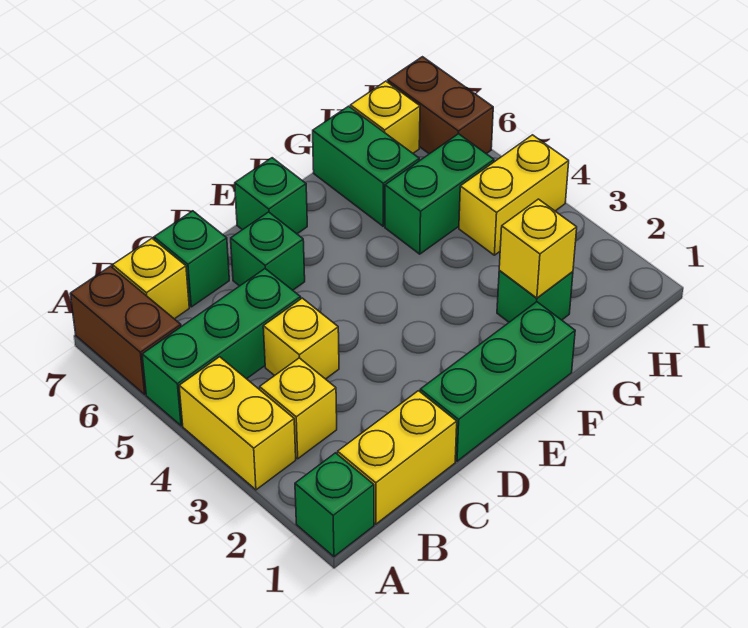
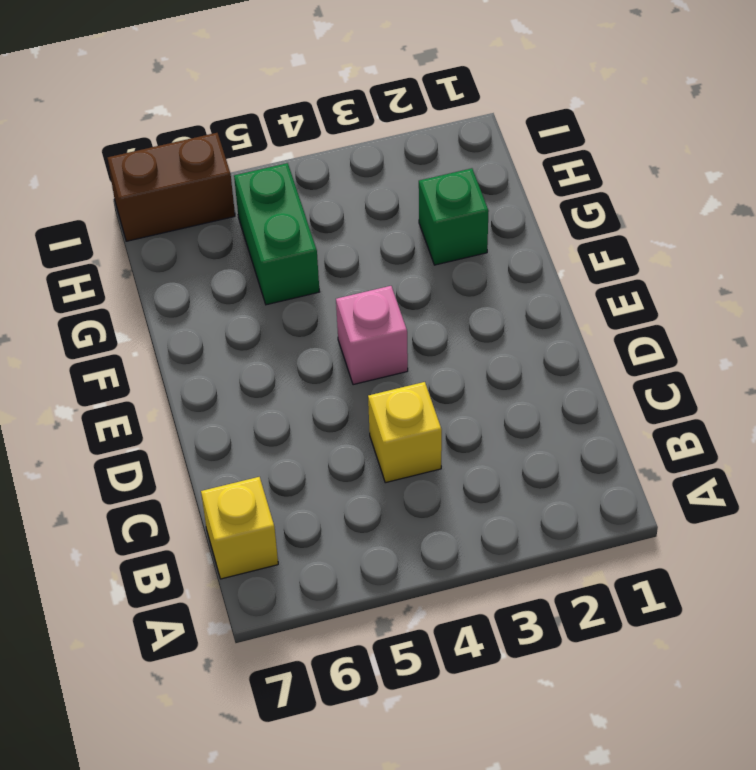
pink brick E4 level 1 -> none
none -> green brick A1 level 1
none -> yellow brick A3:A4 level 1
none -> green brick A5:C5 level 1

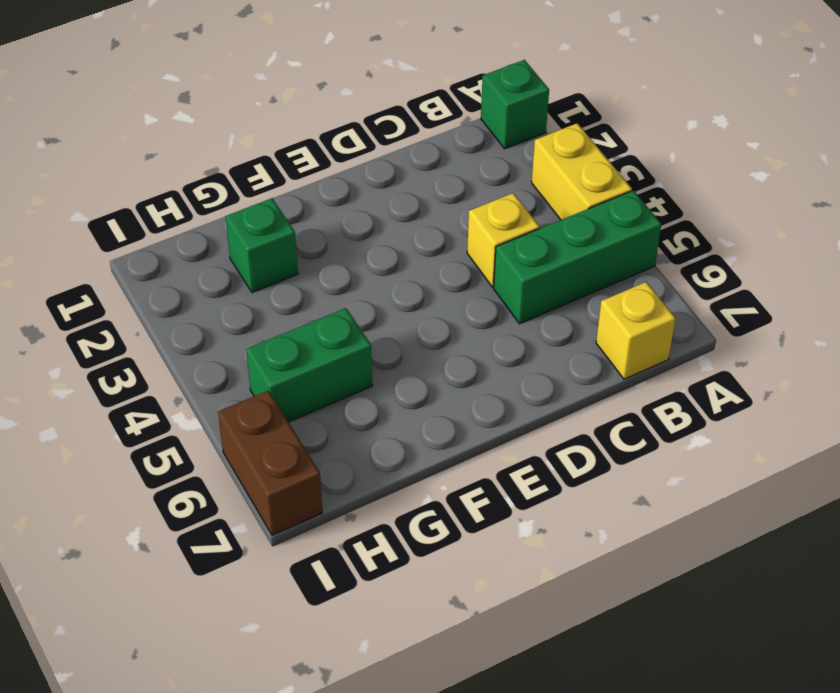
none -> brown brick A6:A7 level 1
none -> yellow brick B1:C1 level 1
none -> yellow brick B3 level 1

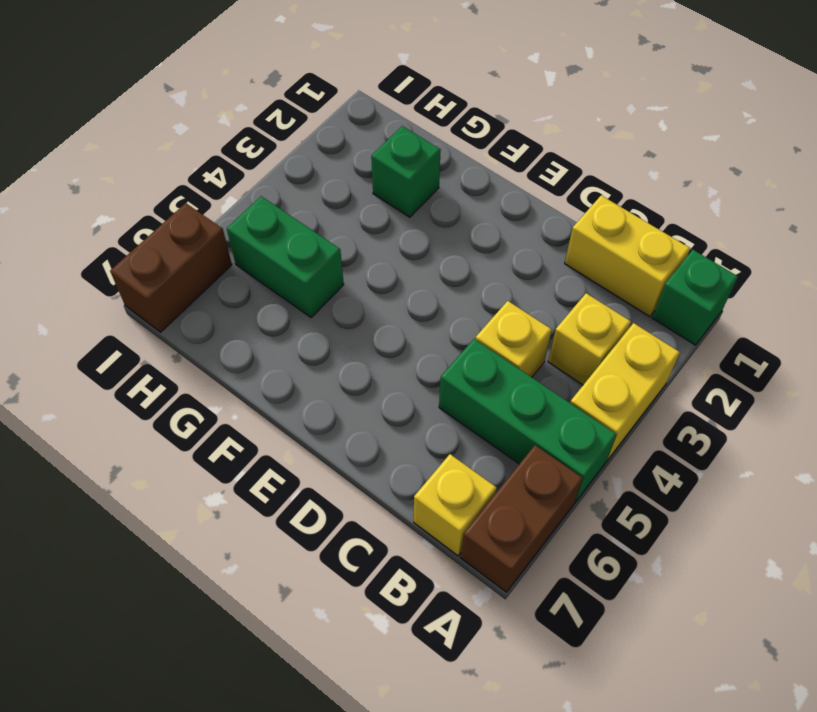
none -> green brick C7 level 1
none -> green brick D1:F1 level 1
none -> green brick D6 level 1

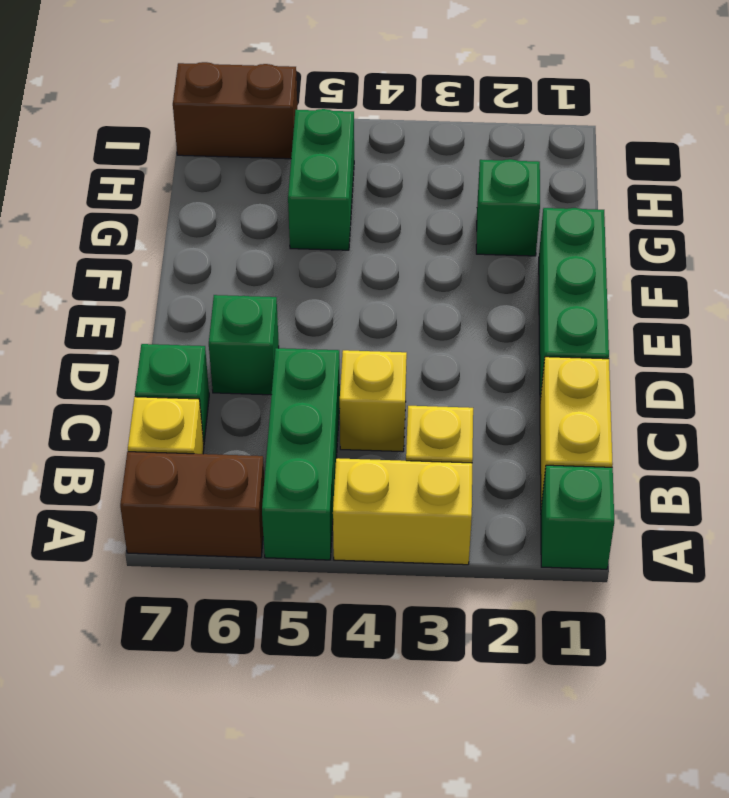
none -> green brick E7 level 1
none -> green brick G6:G7 level 1
none -> yellow brick H4:I4 level 1

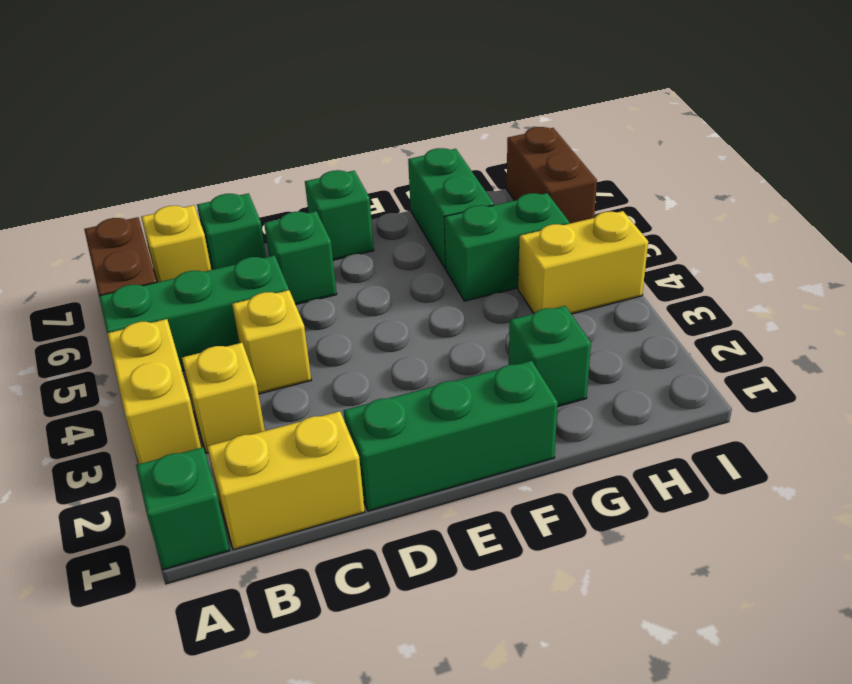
none -> yellow brick H7 level 1
none -> yellow brick G2 level 2

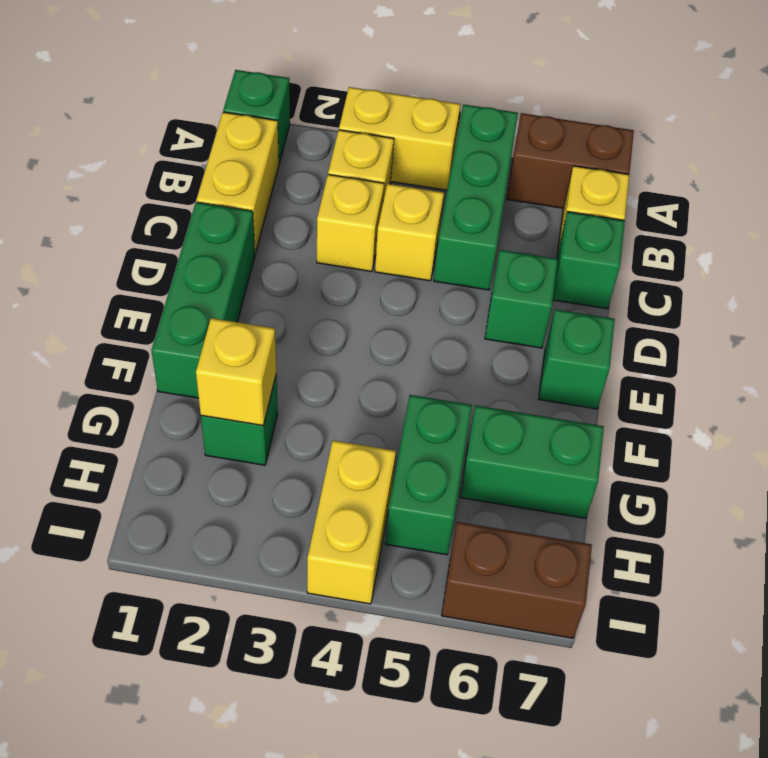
yellow brick C3 level 1 -> yellow brick H7 level 1

